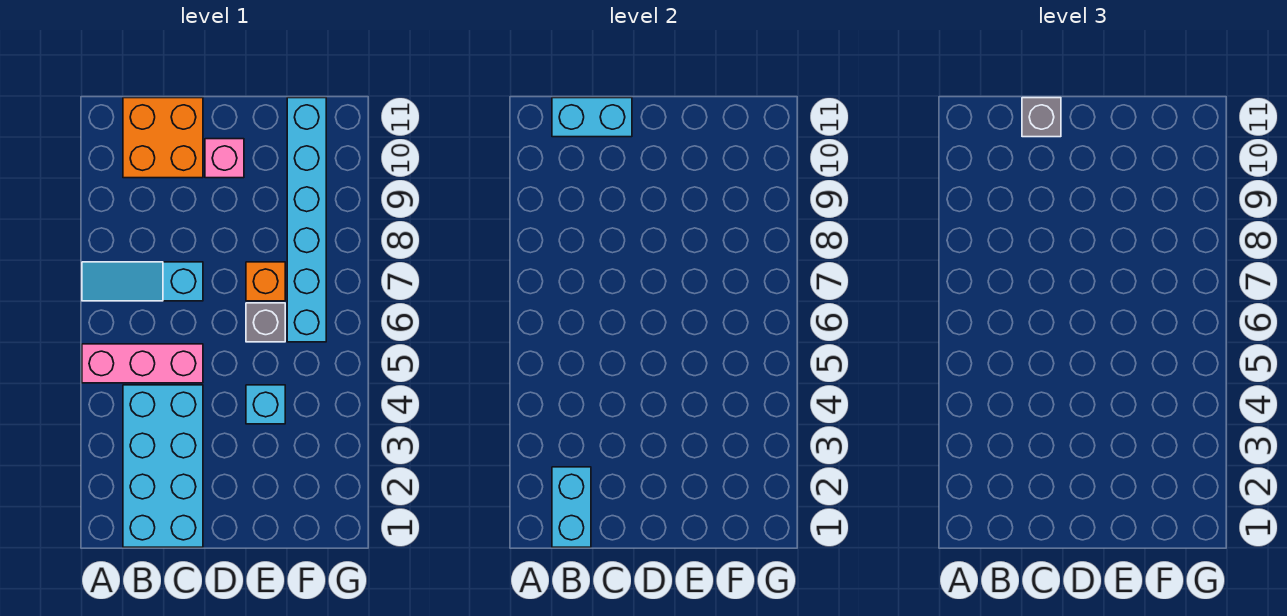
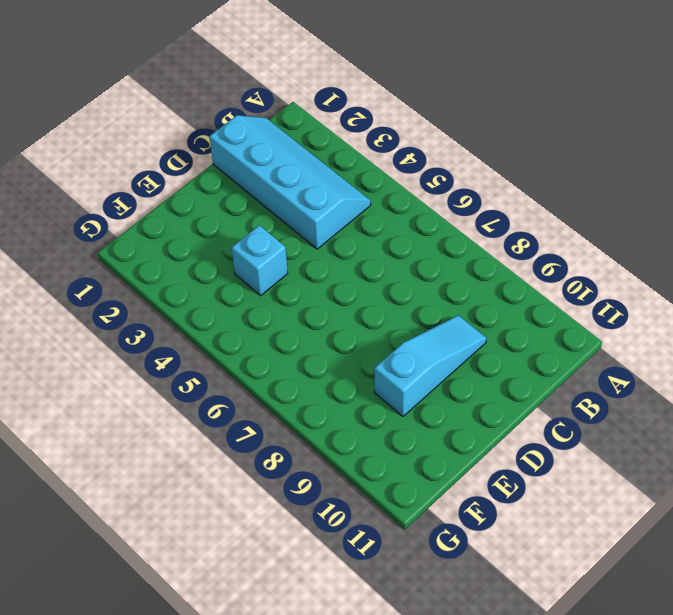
cyan slope B1:C4 level 1 top C -> cyan brick B1:C4 level 1
cyan slope C9:E9 level 1 top E -> cyan slope A7:C7 level 1 top C
none -> pink brick A5:C5 level 1
none -> orange brick B10:C11 level 1
none -> pink brick D10 level 1

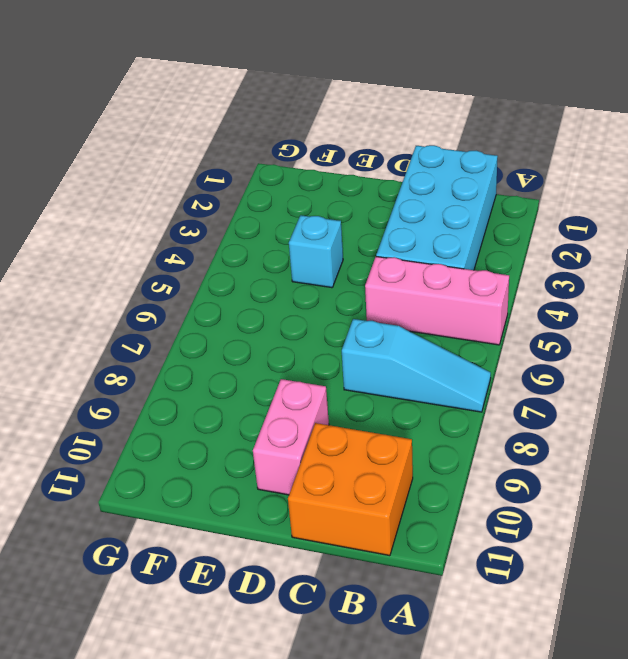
pink brick D9:D10 level 1 -> pink brick D10 level 1
none -> grey brick E6 level 1
none -> orange brick E7 level 1
none -> cyan brick F6:F11 level 1

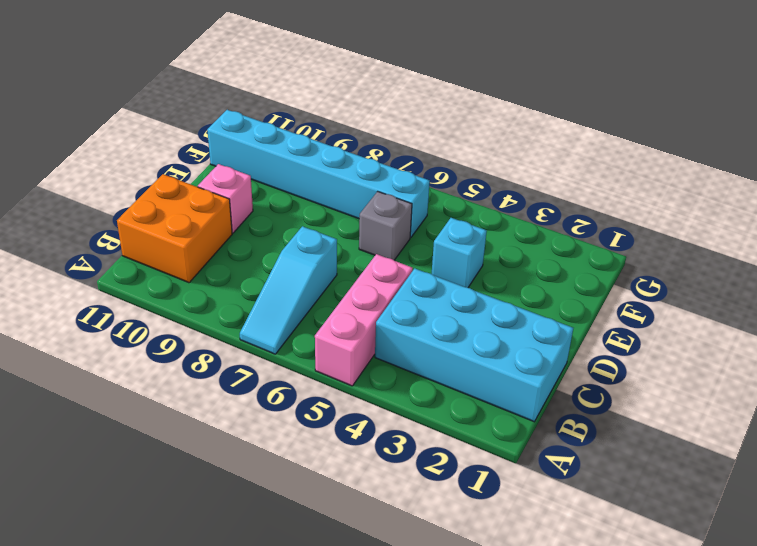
none -> orange brick E7 level 1
none -> cyan brick B1:B2 level 2
none -> cyan brick B11:C11 level 2

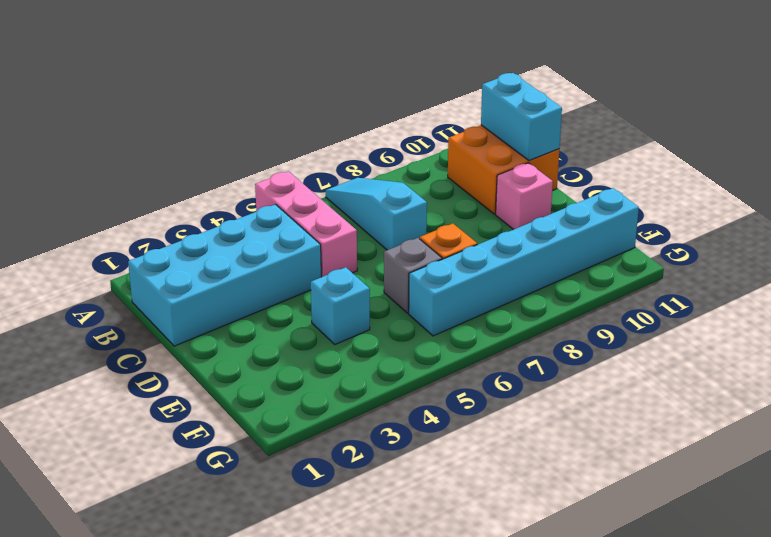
none -> cyan brick B1:B2 level 2
none -> grey brick C11 level 3

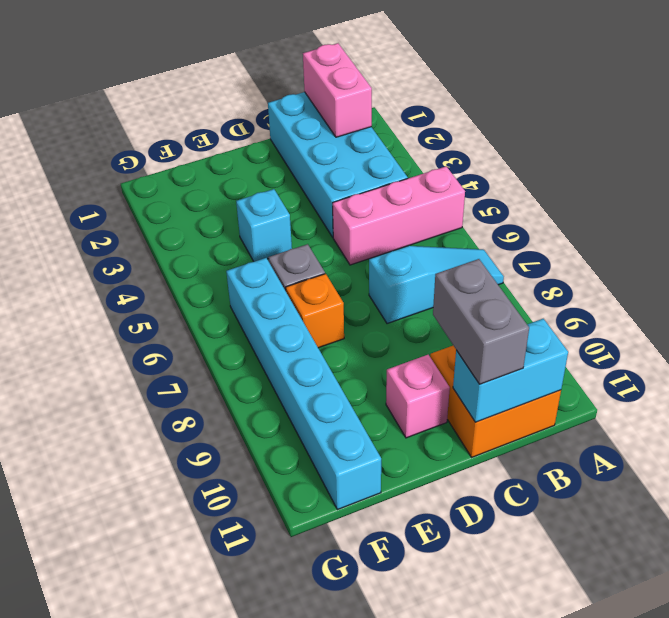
pink brick B1:B2 level 2 -> cyan brick B1:B2 level 2
grey brick C10:C11 level 3 -> grey brick C11 level 3

